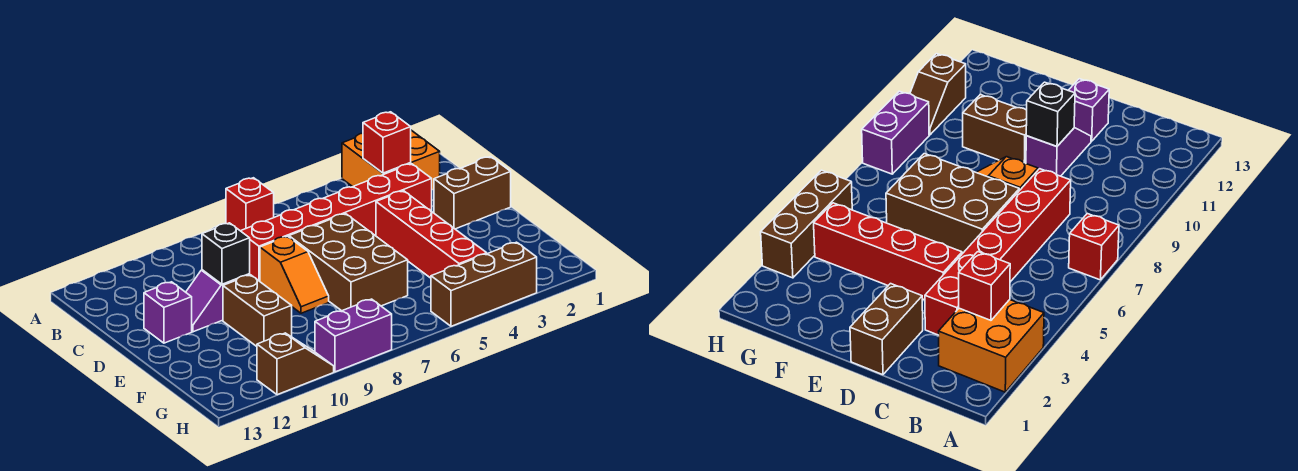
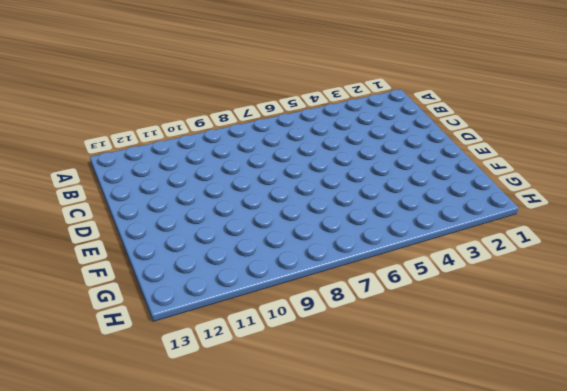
none -> orange brick A2:B3 level 1
none -> red brick A7 level 1
none -> red brick C3:C8 level 1

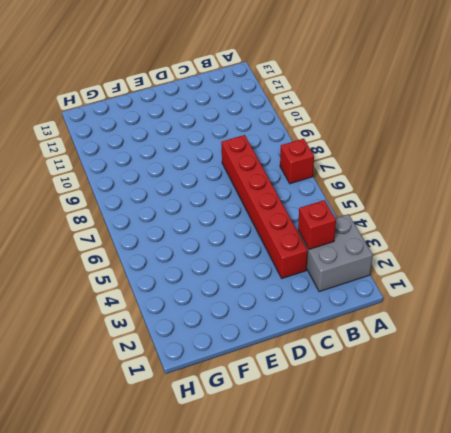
grey brick A2:B3 level 1 -> orange brick A2:B3 level 1
none -> brown brick D1:D2 level 1
none -> red brick D4:G4 level 1
none -> brown brick D6:F7 level 1

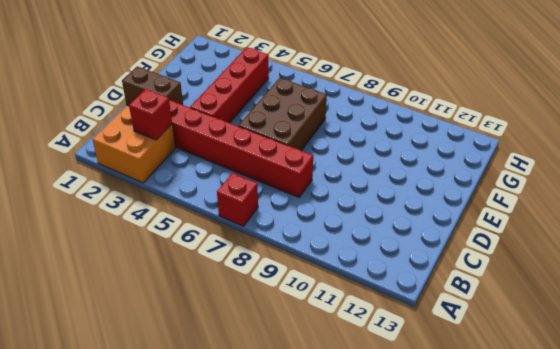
none -> orange slope D8:E8 level 1 top D
none -> purple slope D10:D11 level 1 top 10
none -> purple brick D12 level 1

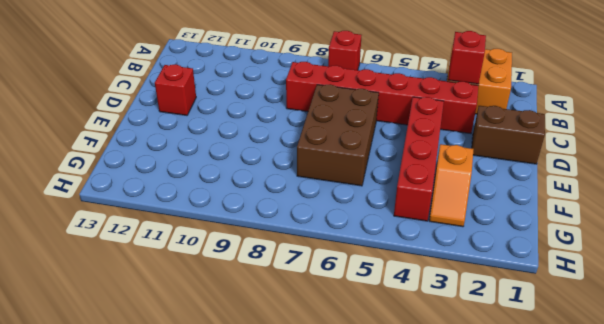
red brick D12 level 1 -> purple brick D12 level 1
orange slope F3:G3 level 1 top F -> orange slope D8:E8 level 1 top D
none -> purple slope D10:D11 level 1 top 10
none -> brown brick E10:F10 level 1
none -> brown brick H3:H5 level 1

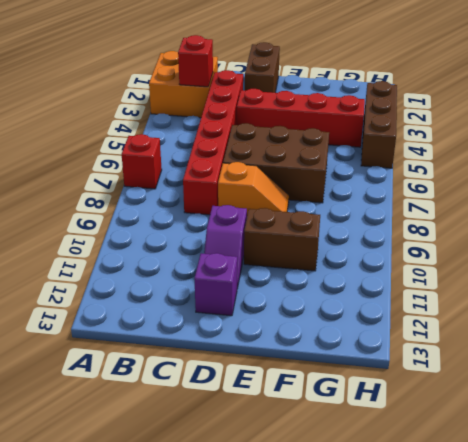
none -> purple brick H8:H9 level 1
none -> brown slope H10:H11 level 1 top 11
none -> black brick D10 level 2

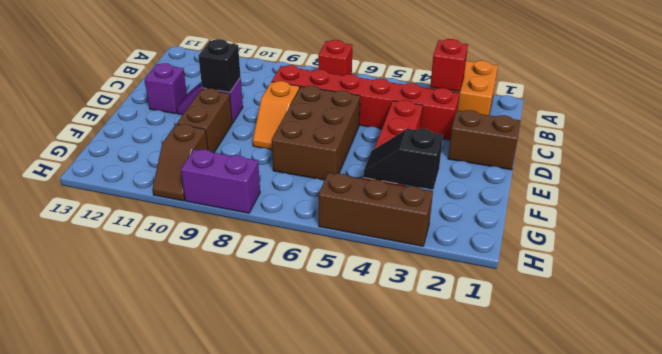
black slope G3:G4 level 2 top 3 -> none
brown slope G10:H10 level 1 top G -> brown slope H10:H11 level 1 top 11

